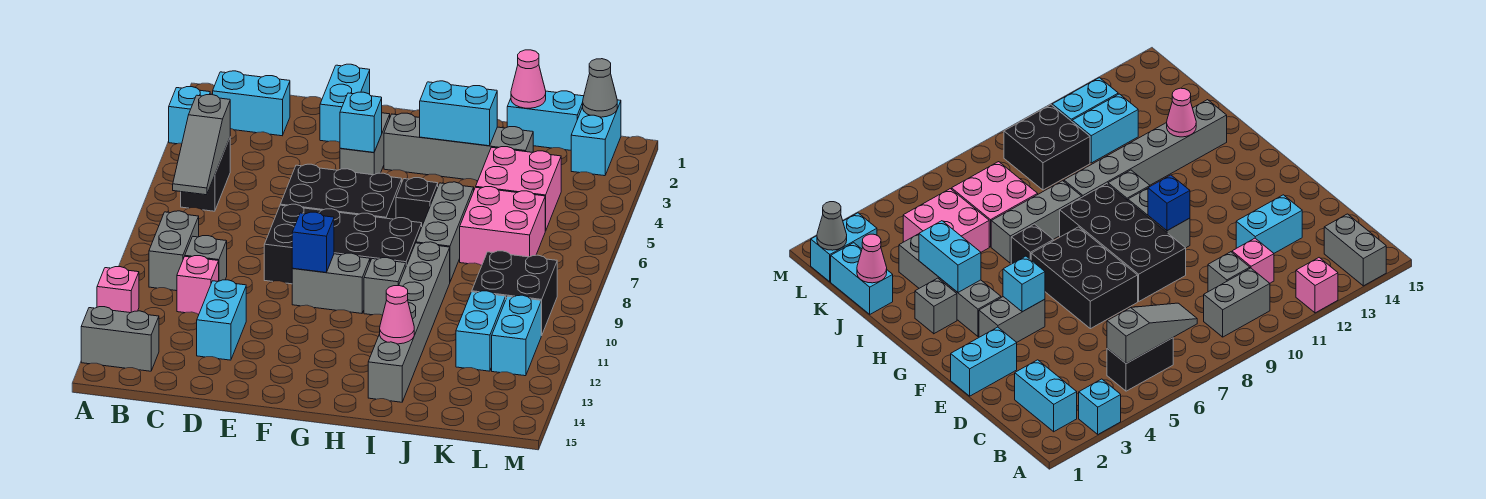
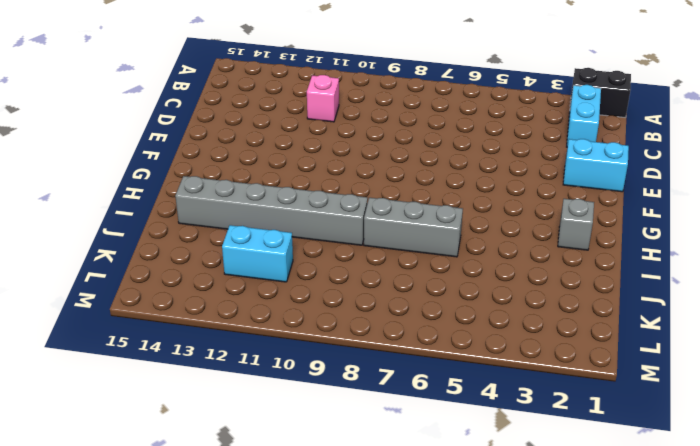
black brick A1:A2 level 1 -> black brick B5:B6 level 1
none -> cyan brick A3 level 1
none -> pink brick A12 level 1
none -> grey brick A14:B14 level 1
none -> grey brick B9:B10 level 1

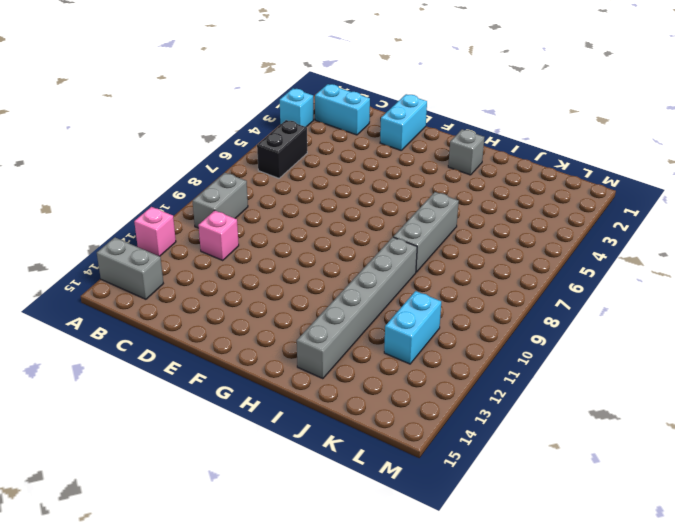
none -> grey brick C10 level 1
none -> cyan brick D12:D13 level 1
none -> black brick E6:G7 level 1
none -> black brick E8:H9 level 1

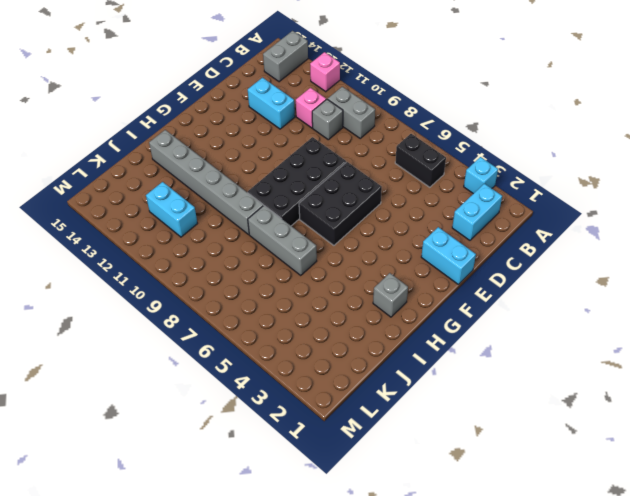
none -> grey brick F3:F4 level 1
none -> grey brick F10:G10 level 1
none -> grey brick G3:J3 level 1
none -> black brick H6 level 1

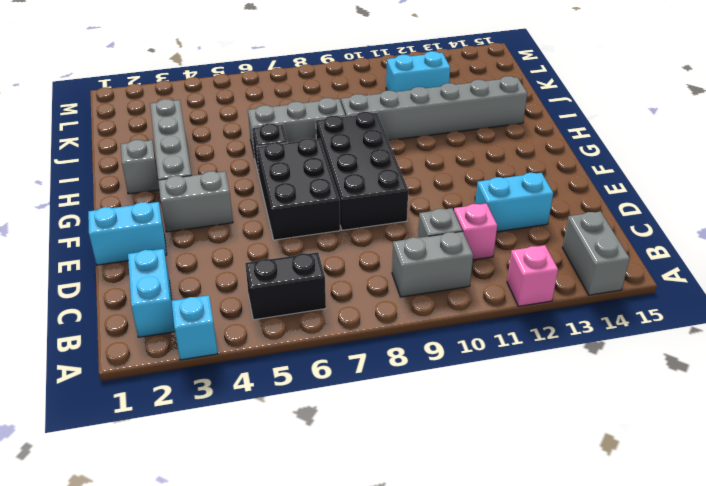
none -> grey brick F10:G10 level 1
none -> grey brick H10 level 1
none -> cyan brick J1:K1 level 1
none -> pink brick J4:K5 level 1

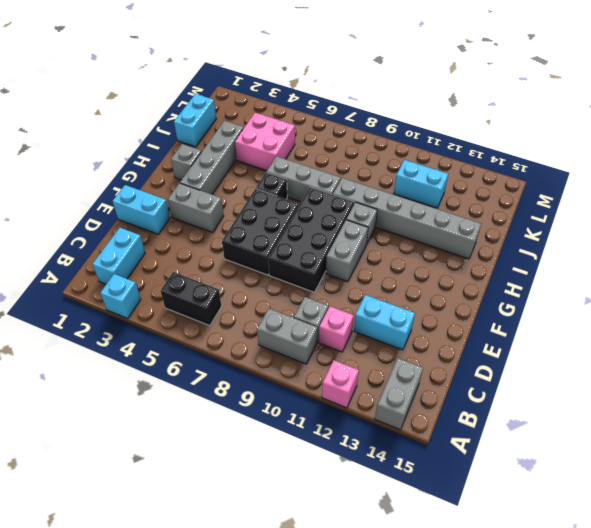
none -> pink brick J6:K7 level 1
none -> black brick K9:L10 level 1
none -> cyan brick L1:L2 level 1
none -> cyan brick L11:L12 level 1

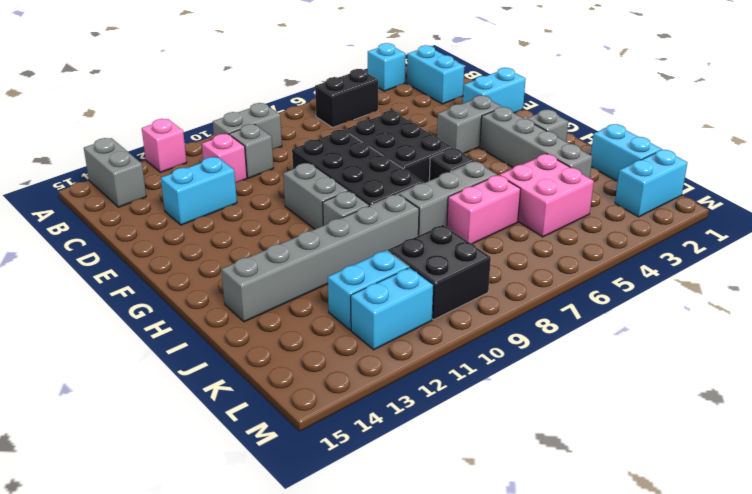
pink brick J6:J7 level 1 -> pink brick J6:K7 level 1
none -> grey slope B5:B7 level 2 top 5
none -> cyan brick F4 level 2
none -> blue brick F10 level 2
none -> cyan brick H3:I3 level 2

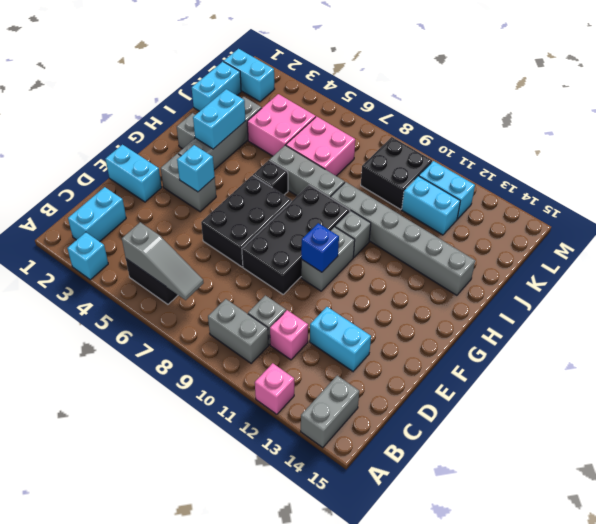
none -> pink cone I13 level 2
none -> pink cone J1 level 2
none -> grey cone L1 level 2

